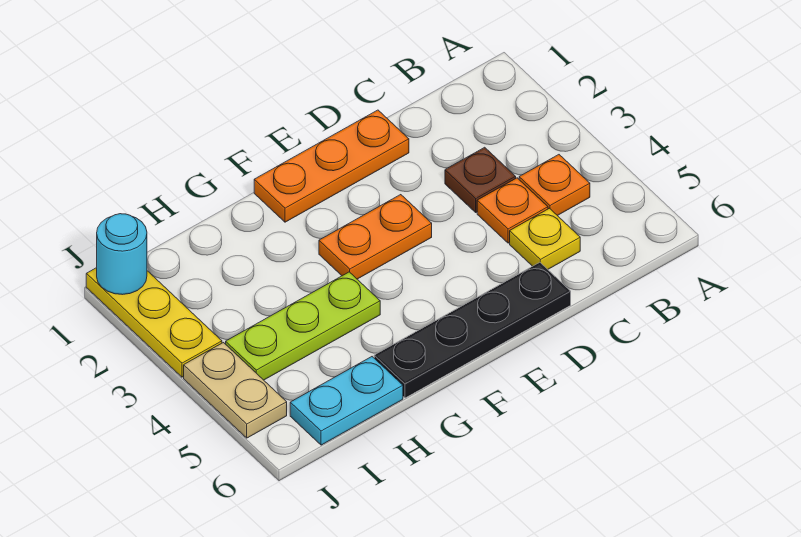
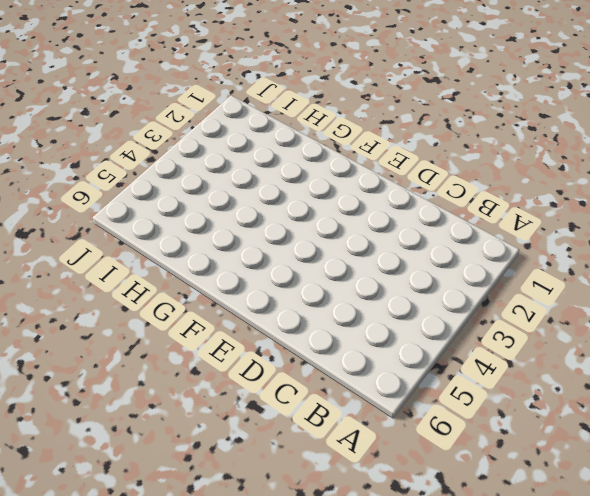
none -> orange plate B4 level 1
none -> brown plate C3 level 1
none -> orange plate C4 level 1

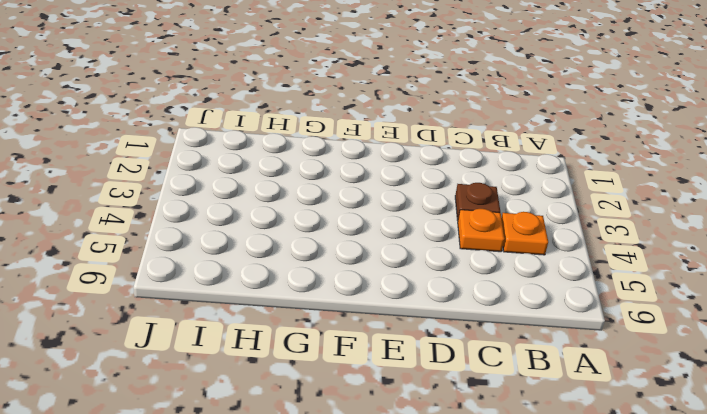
none -> yellow plate C5 level 1
none -> orange plate D1:F1 level 1
none -> black plate D6:G6 level 1

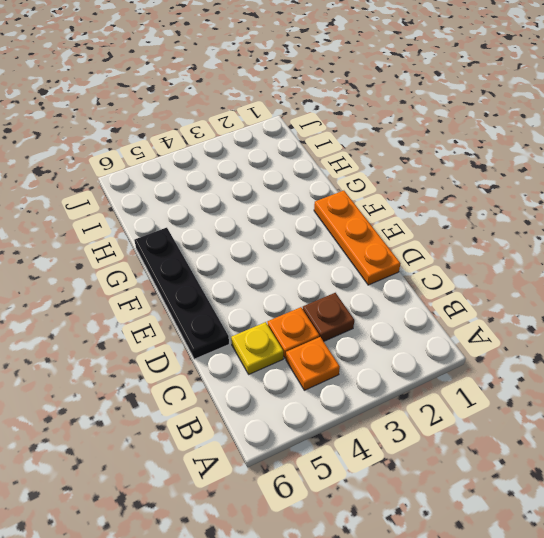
none -> orange plate E3:F3 level 1
none -> lime plate G4:I4 level 1
none -> cyan plate H6:I6 level 1

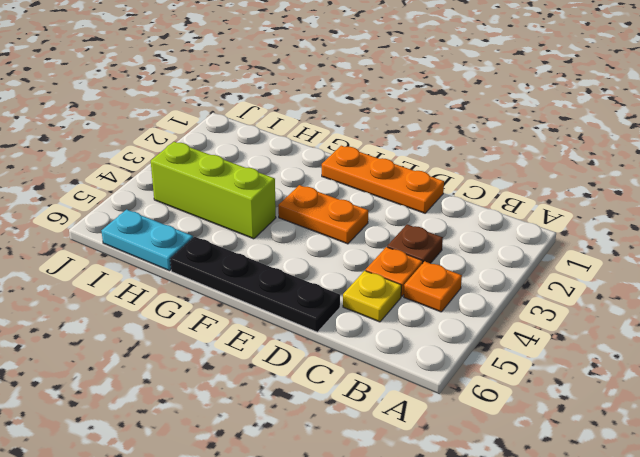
lime brick G4:I4 level 1 -> lime plate G4:I4 level 1
none -> yellow plate J1:J3 level 1
none -> tan plate J4:J5 level 1
none -> cyan round brick J1 level 2

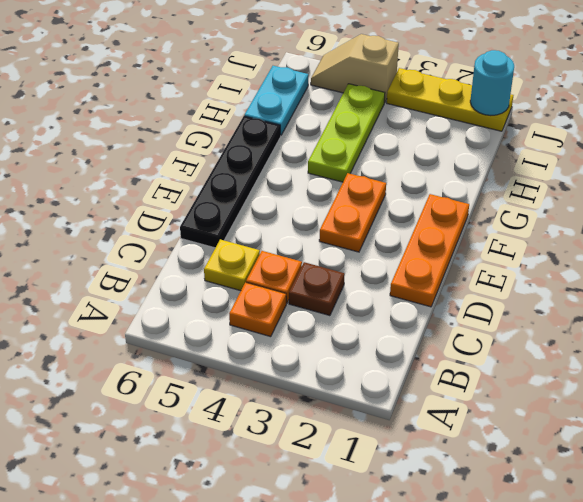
tan slope J4:J5 level 1 top 4 -> tan plate J4:J5 level 1

